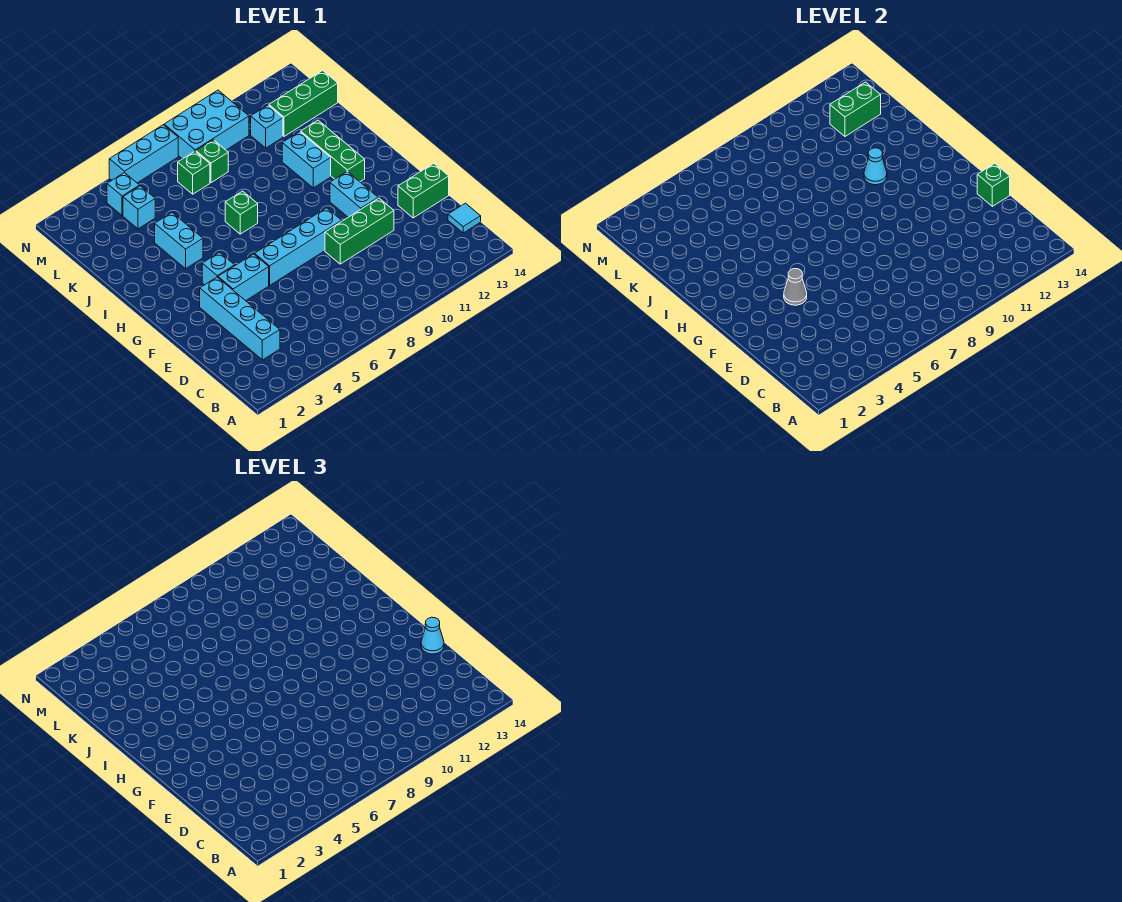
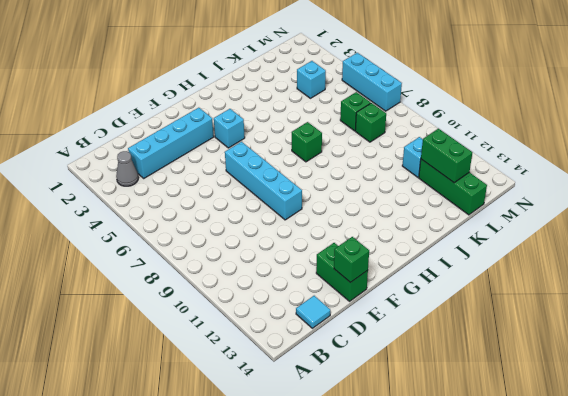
grey cone B3 level 1 -> grey cone F4 level 2
none -> green brick E9:E11 level 1
none -> cyan brick F4:F5 level 1
none -> cyan brick F11:G11 level 1

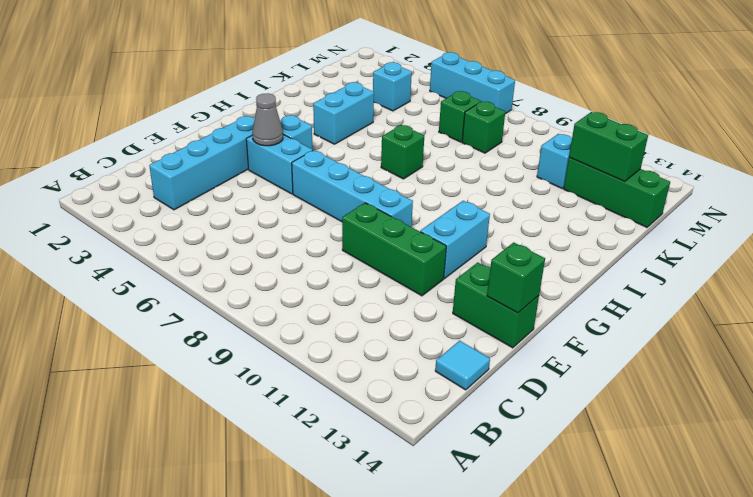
none -> green brick H12:J12 level 1
none -> cyan brick I11:J11 level 1
none -> cyan brick M4 level 1

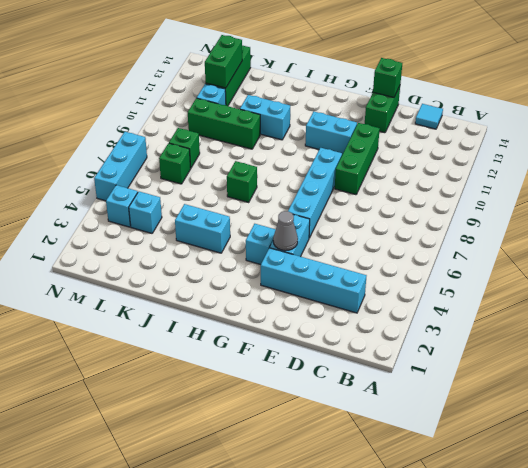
green brick J10:L10 level 1 -> green brick H12:J12 level 1
none -> cyan brick M8:N10 level 1
none -> cyan cone I11 level 2
none -> cyan cone E14 level 3

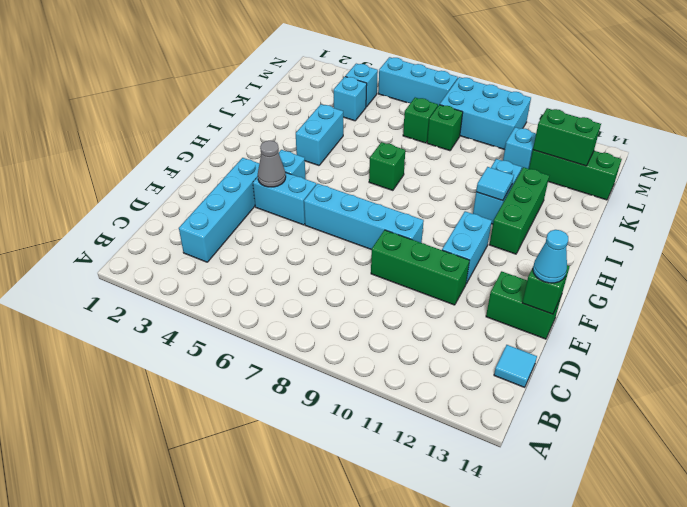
cyan tile I11 level 2 -> cyan cone I11 level 2

